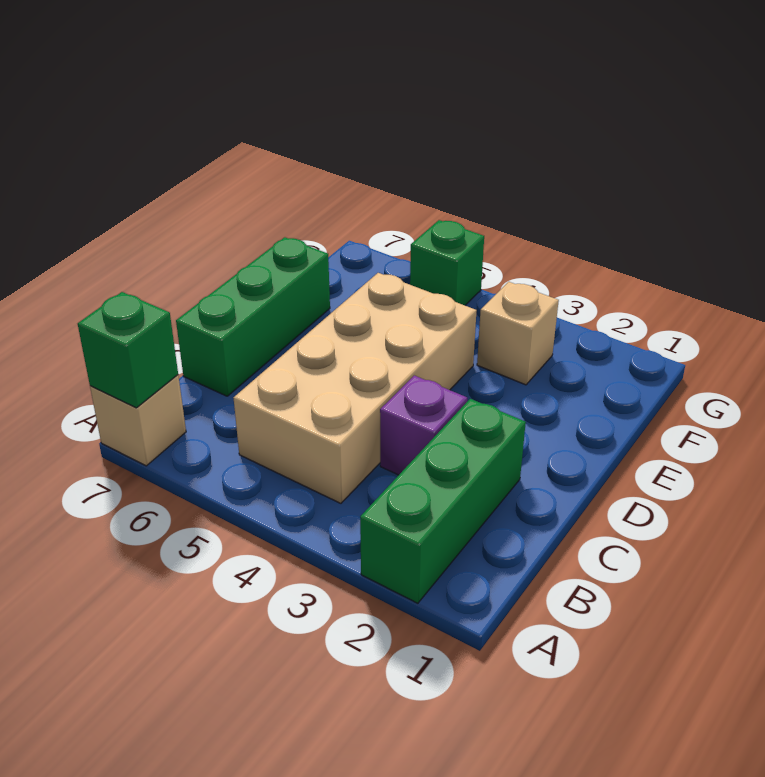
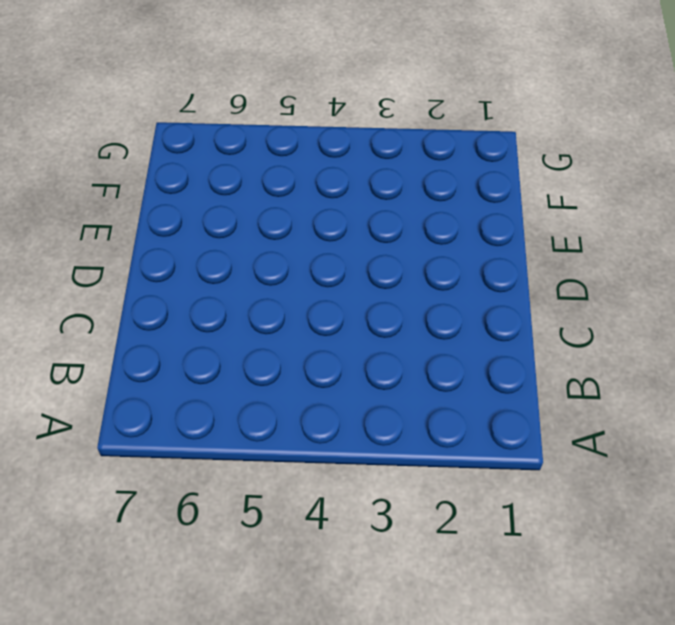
none -> green brick A2:C2 level 1
none -> tan brick A7 level 1

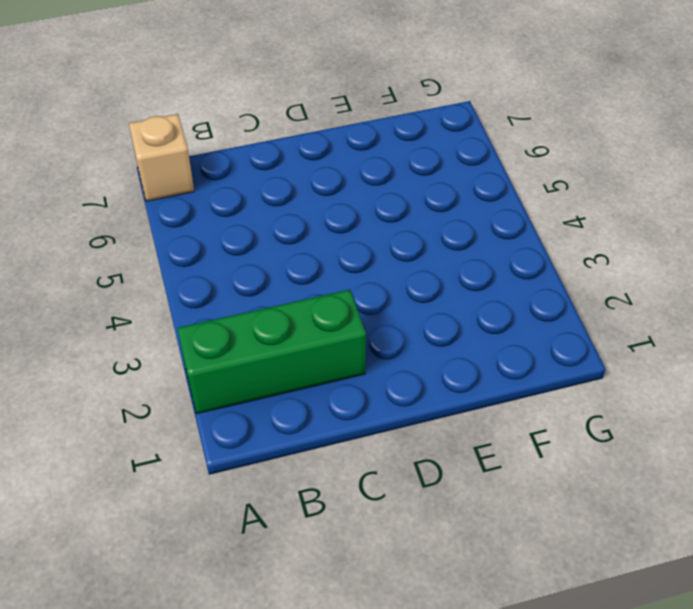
none -> tan brick B4:E5 level 1
none -> purple brick C3 level 1

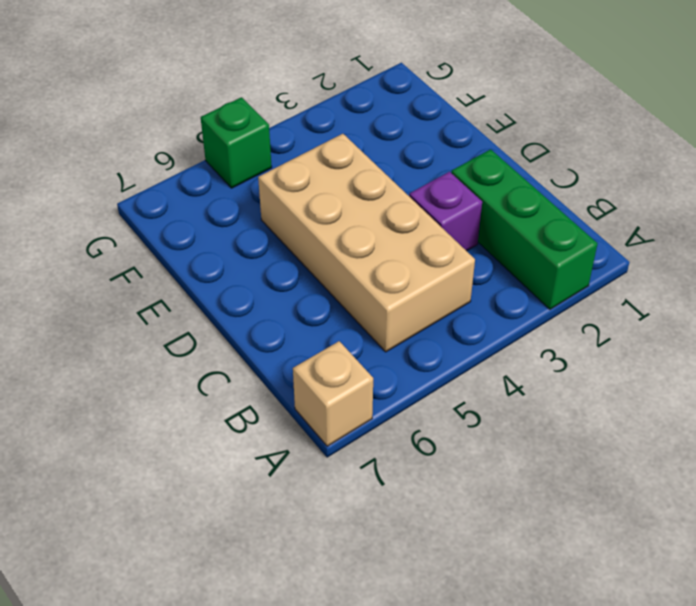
none -> green brick C7:E7 level 1
none -> tan brick F3 level 1

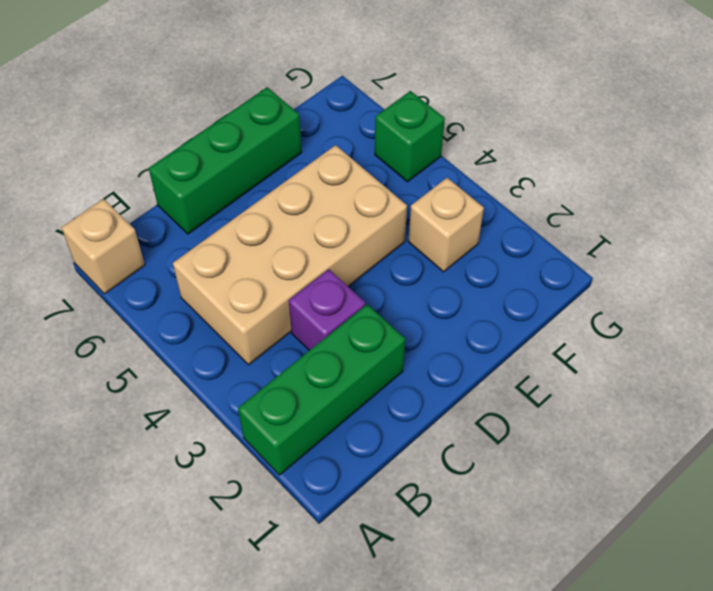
none -> green brick A7 level 2

